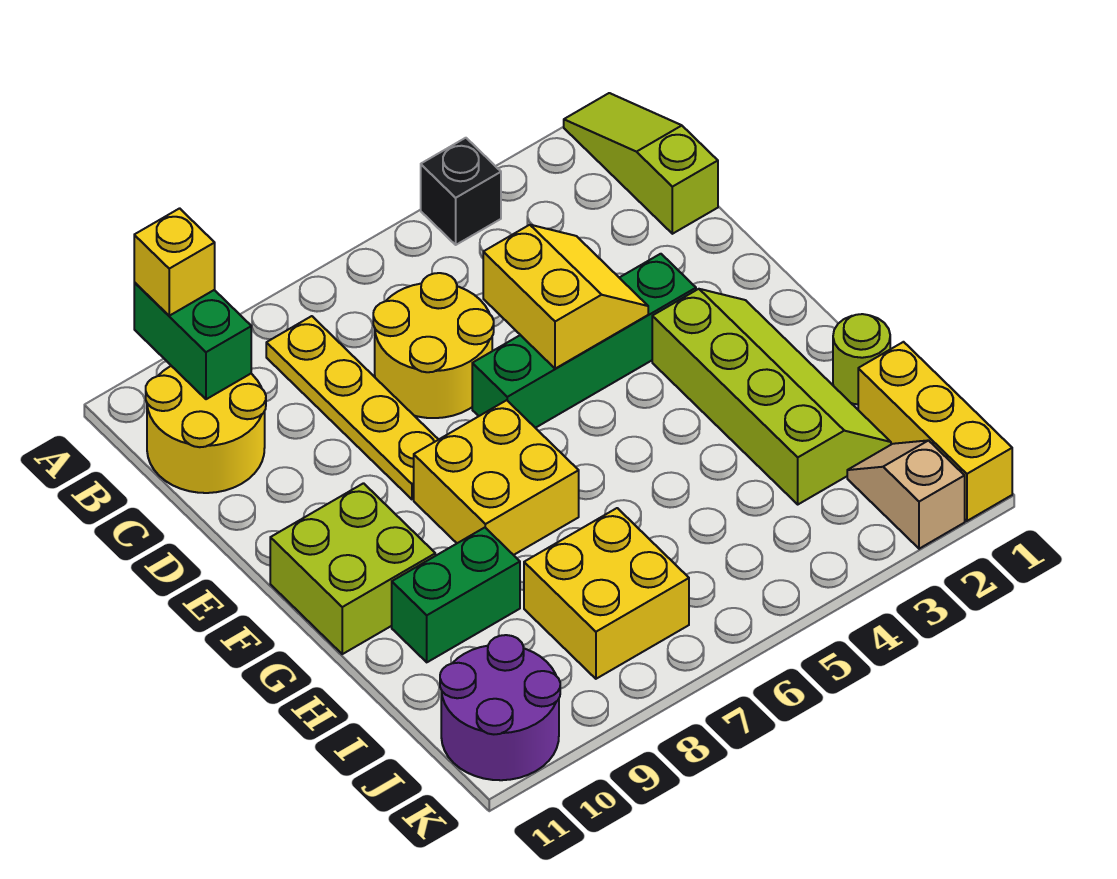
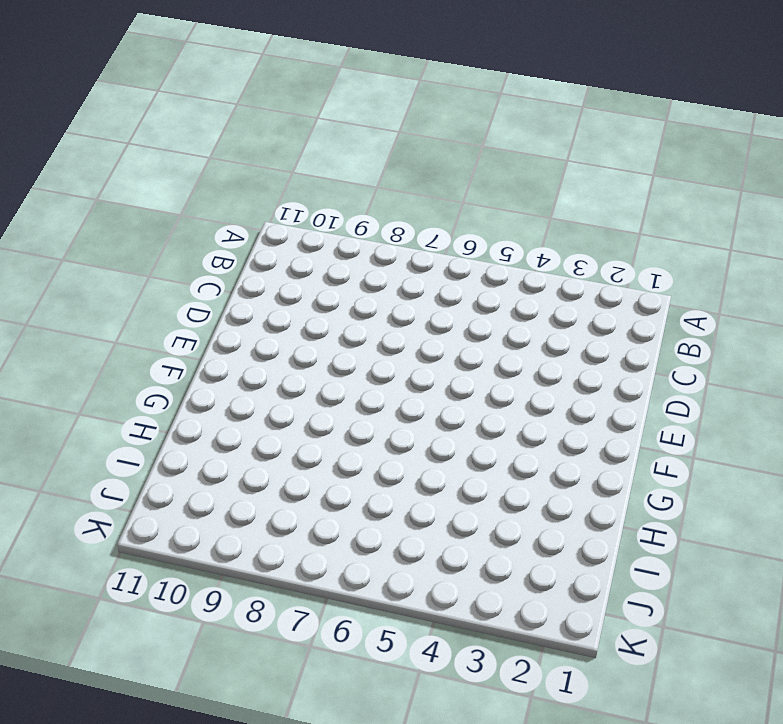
none -> lime slope A1:C1 level 1 top C
none -> black brick A4 level 1
none -> yellow plate B8:E8 level 1

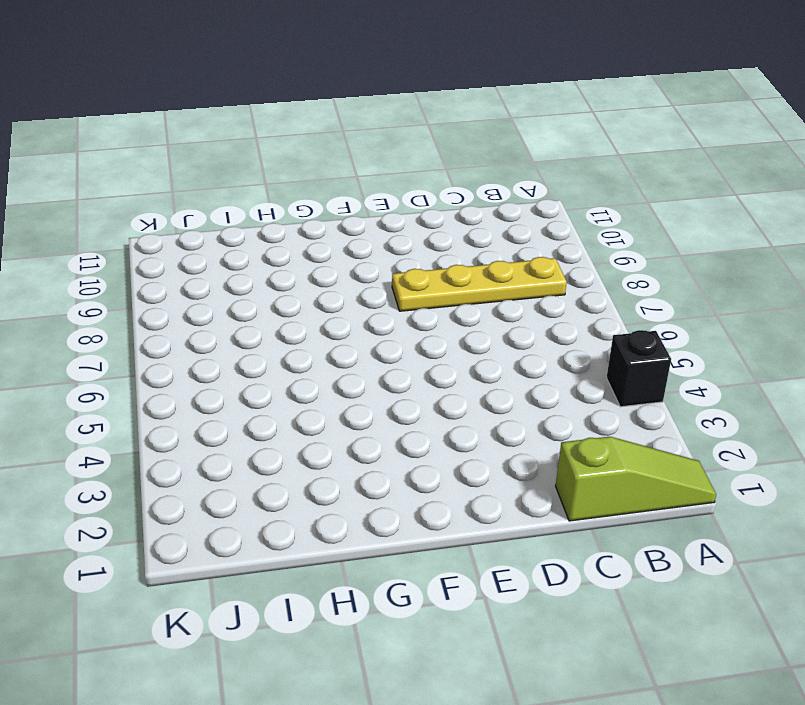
none -> yellow round brick B10:C11 level 1
none -> yellow round brick C6:D7 level 1
none -> green brick E3:E6 level 1

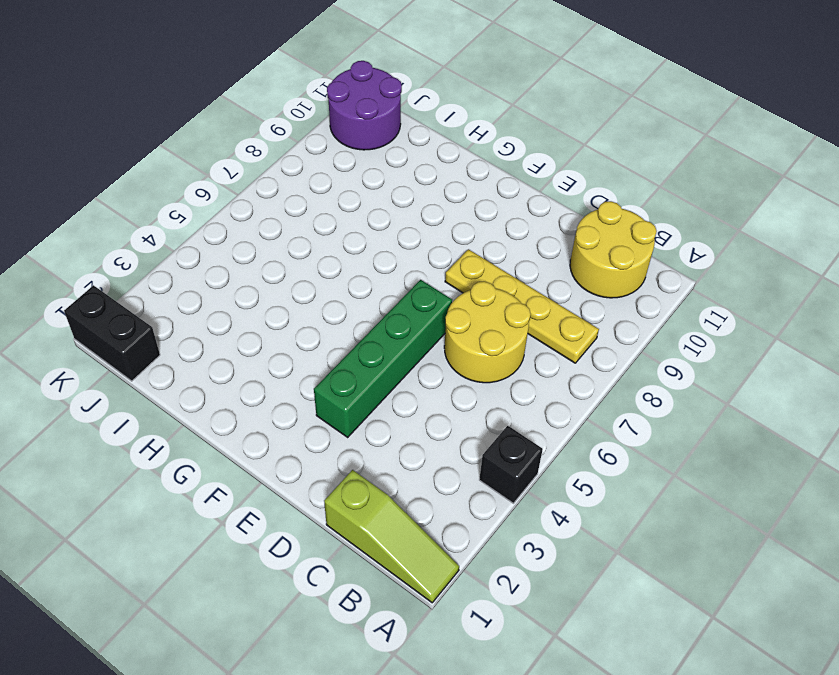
black brick J1:K1 level 1 -> yellow brick I1:K1 level 1
none -> lime slope F2:I3 level 1 top 3
none -> yellow brick F7:G8 level 1
none -> lime brick F10:G11 level 1

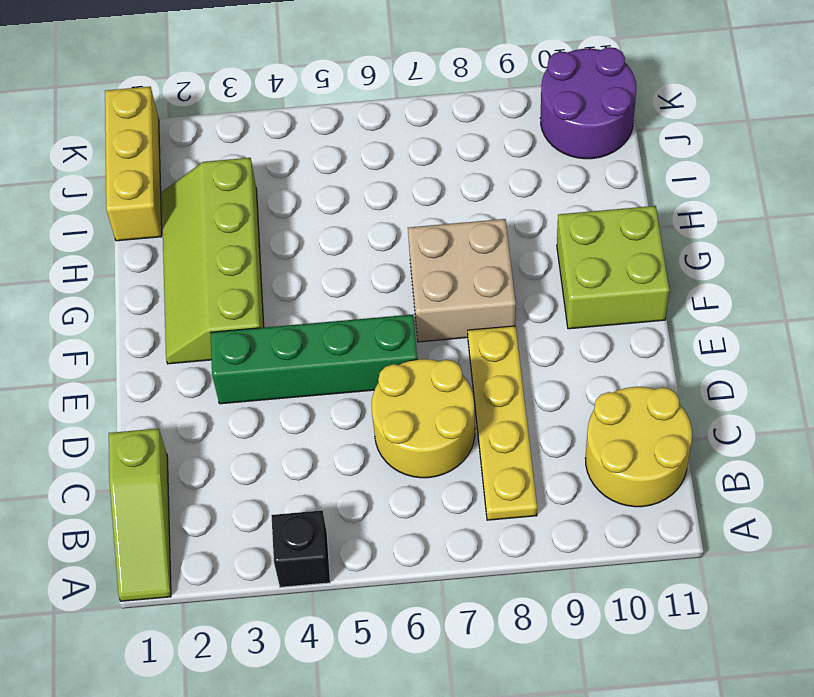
tan brick F7:G8 level 1 -> yellow brick F7:G8 level 1
none -> lime round brick H1 level 1
none -> green brick H9:H10 level 1
none -> yellow brick I7:J8 level 1

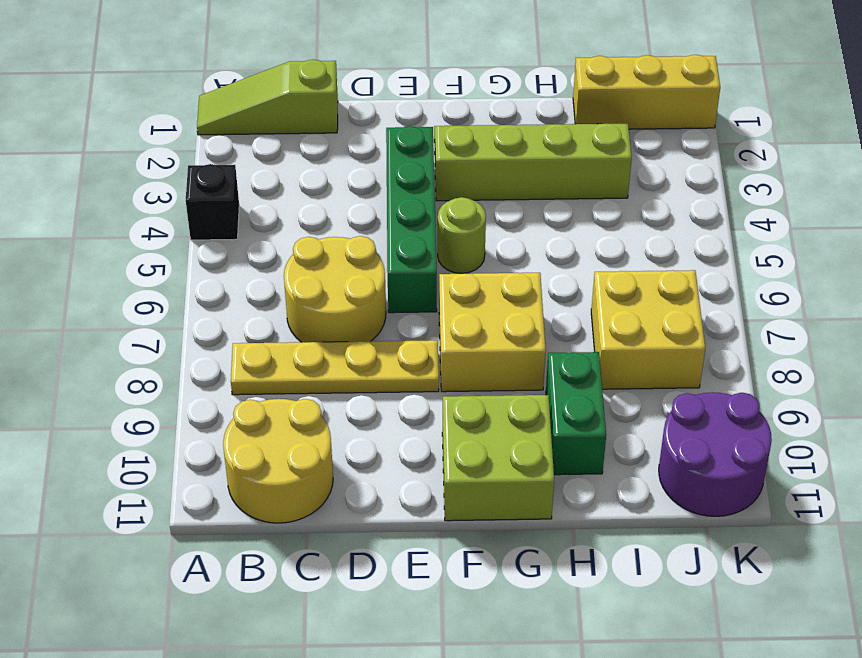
lime round brick F5 level 1 -> lime round brick H1 level 1
none -> tan slope J2:K2 level 1 top K
none -> green brick A10:B10 level 2
none -> yellow slope D4:E5 level 2 top 5

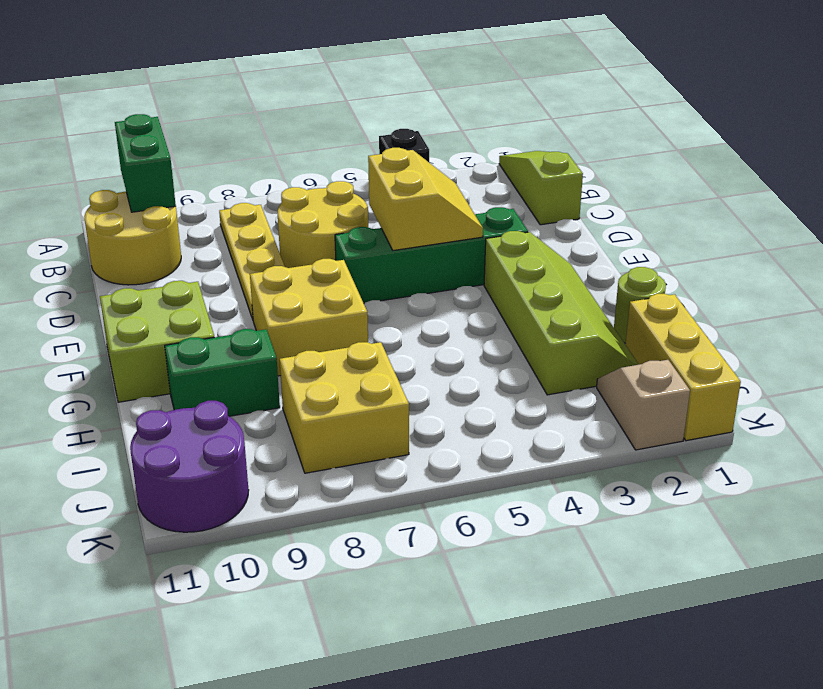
none -> yellow brick A10 level 3

